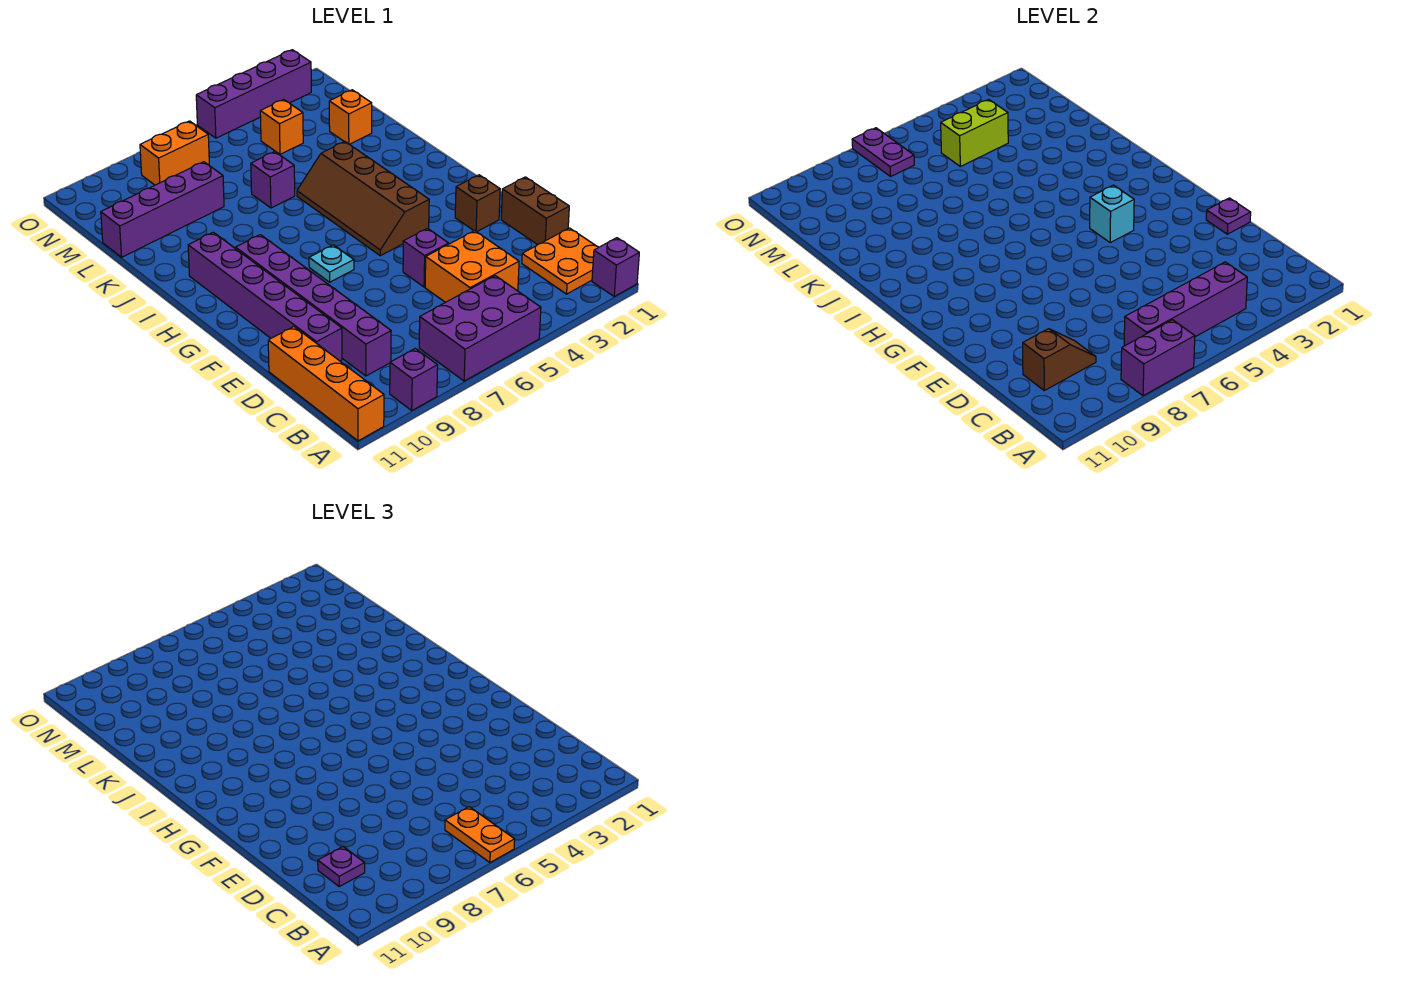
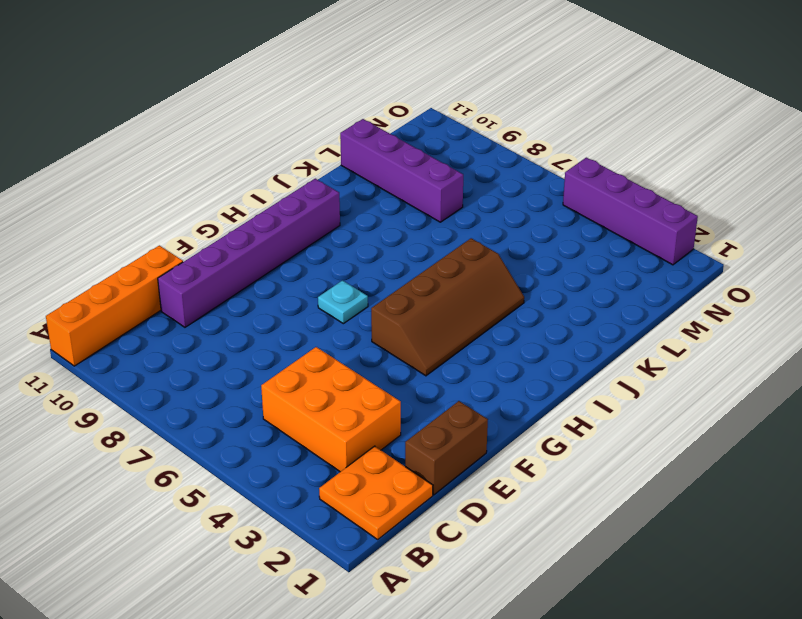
orange brick C3:D5 level 1 -> orange brick C4:D5 level 1
brown slope G4:J5 level 1 top 5 -> brown slope G4:J5 level 1 top 4
none -> purple brick A1 level 1
none -> purple brick A5:B7 level 1
none -> purple brick A9 level 1

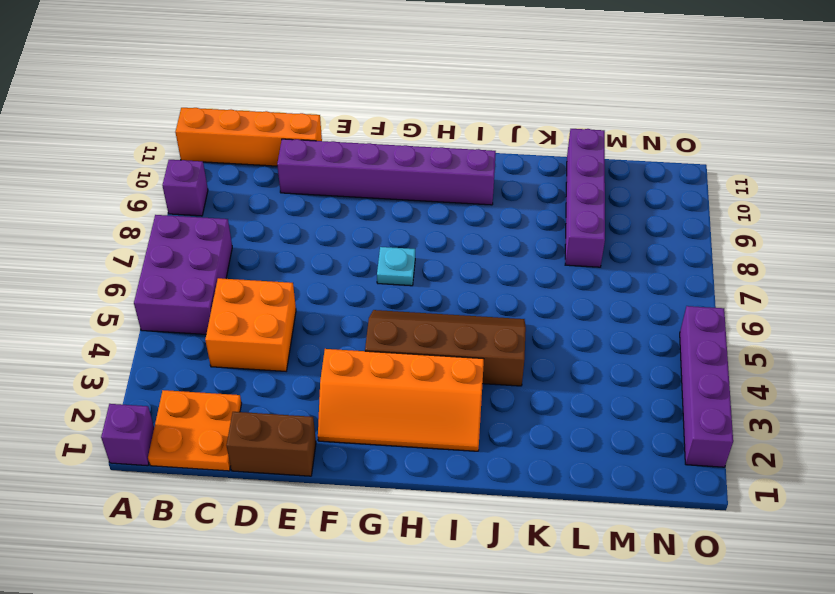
orange slope F2:I3 level 1 top 3 -> brown brick F2 level 1
none -> purple brick C9:H9 level 1
none -> purple brick E5 level 1
none -> purple brick K6 level 1

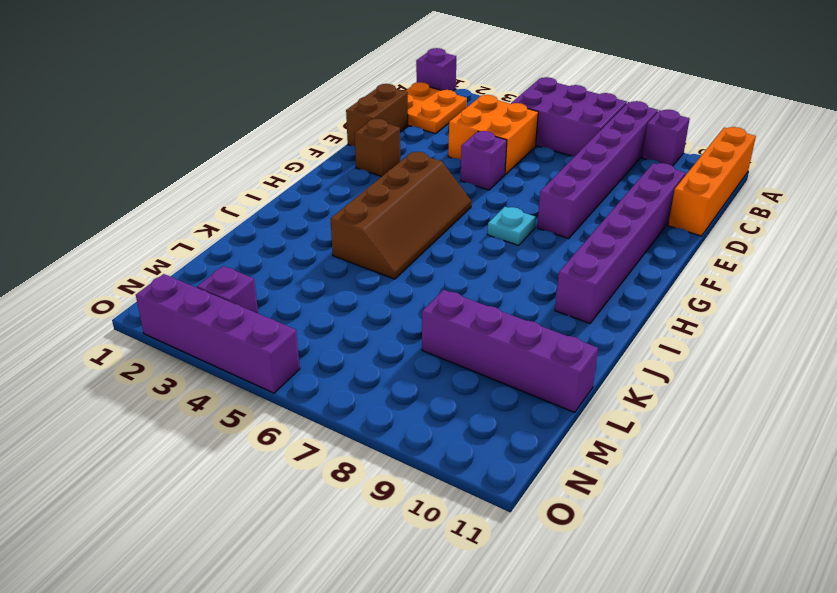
purple brick A8:F8 level 1 -> purple brick C9:H9 level 1
purple brick N3 level 1 -> purple brick K6 level 1
none -> orange brick L2 level 1
none -> orange brick M4 level 1
none -> orange brick N7:N8 level 1

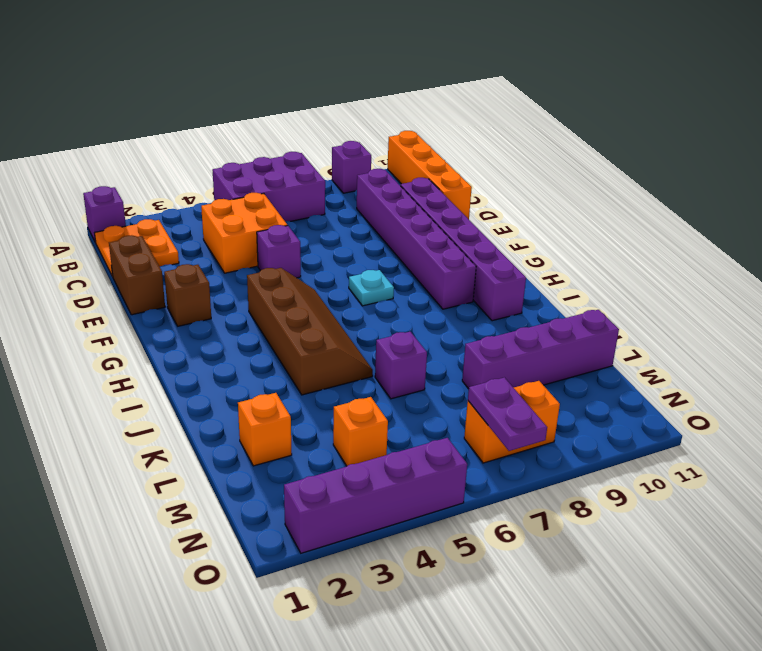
none -> purple brick A7:A8 level 2
none -> purple brick B4:B7 level 2
none -> brown slope C9:C10 level 2 top 10

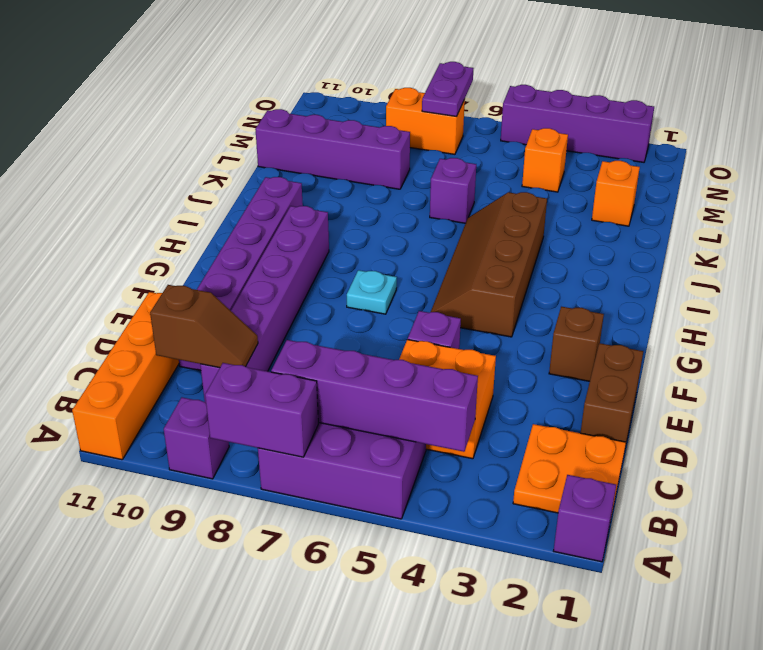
none -> purple plate E1 level 2
none -> cyan brick G4 level 2
none -> lime brick M4:M5 level 2

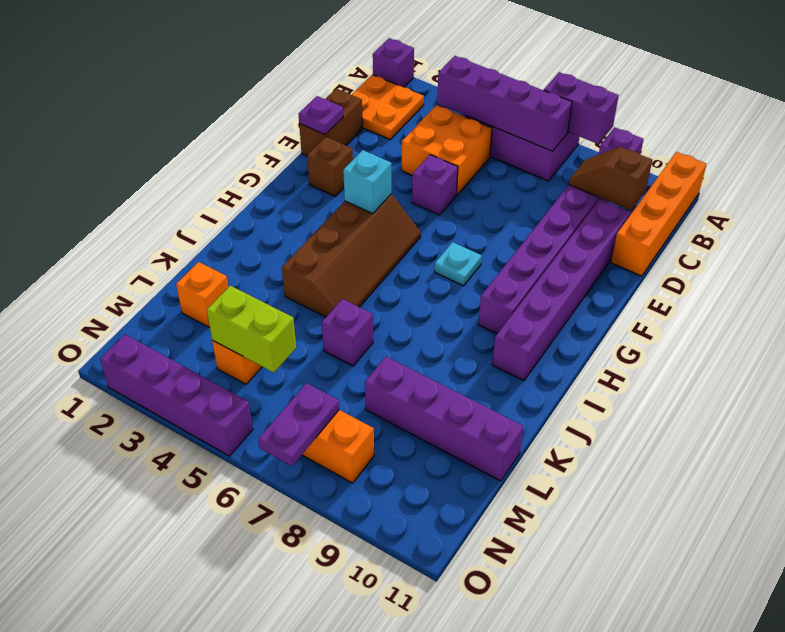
none -> orange plate A6:B6 level 3
none -> purple plate C10 level 3

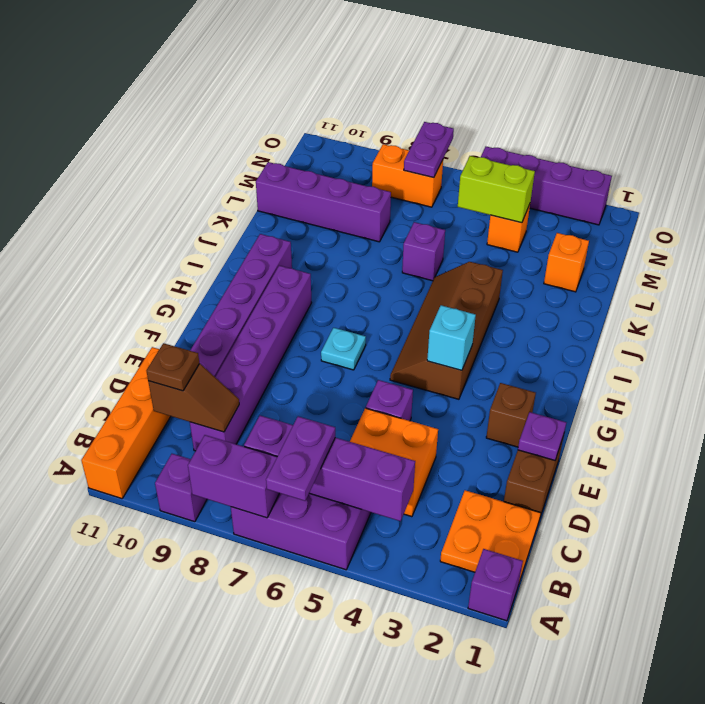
purple plate A6:B6 level 3 -> orange plate A6:B6 level 3
brown plate C10 level 3 -> purple plate C10 level 3

